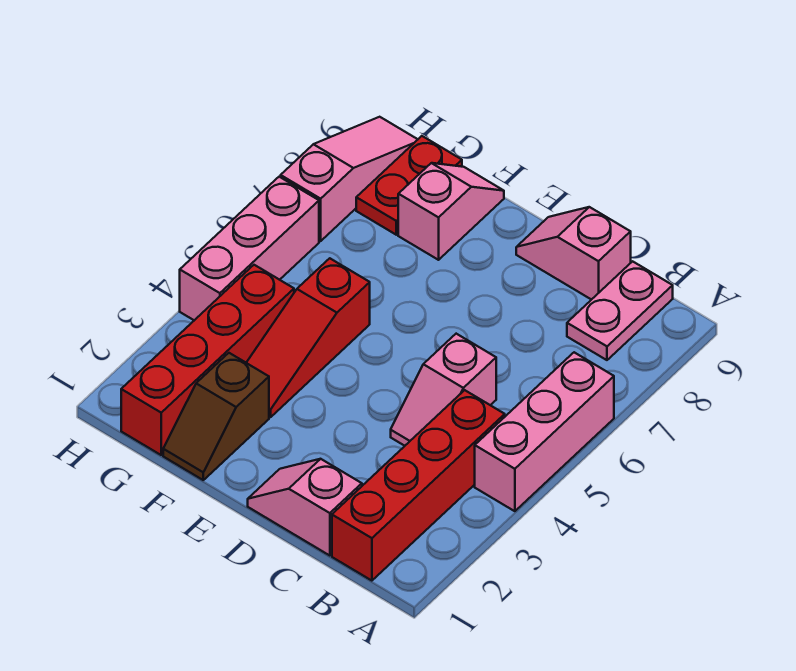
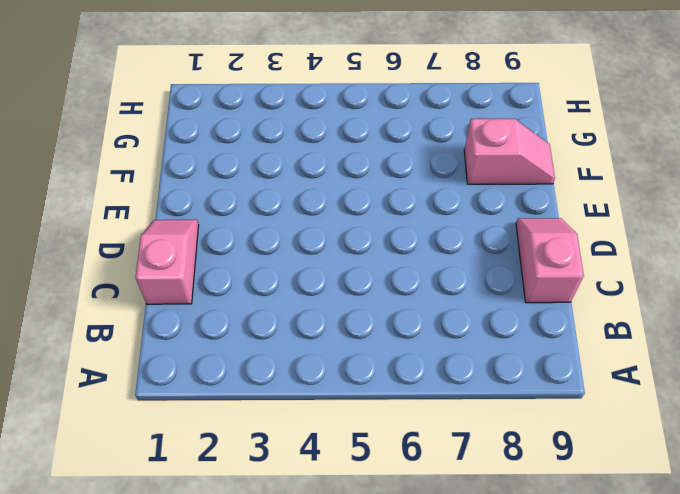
none -> pink brick A4:A6 level 1
none -> red brick B1:B4 level 1
none -> pink plate B8:B9 level 1

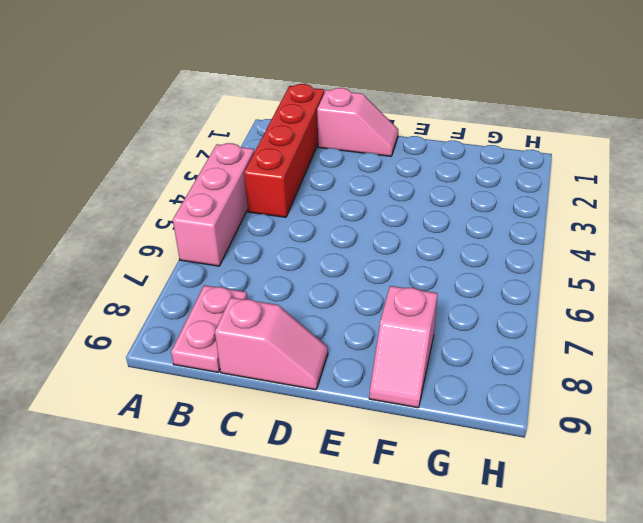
none -> pink slope C4:C5 level 1 top 5
none -> brown slope F1:F2 level 1 top 2
none -> red slope F3:F5 level 1 top 5

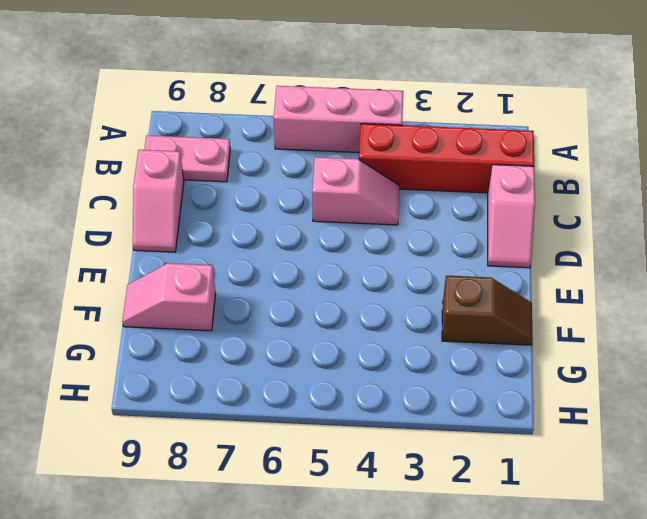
none -> red slope F3:F5 level 1 top 5
none -> red brick G1:G4 level 1
none -> red plate G8:G9 level 1

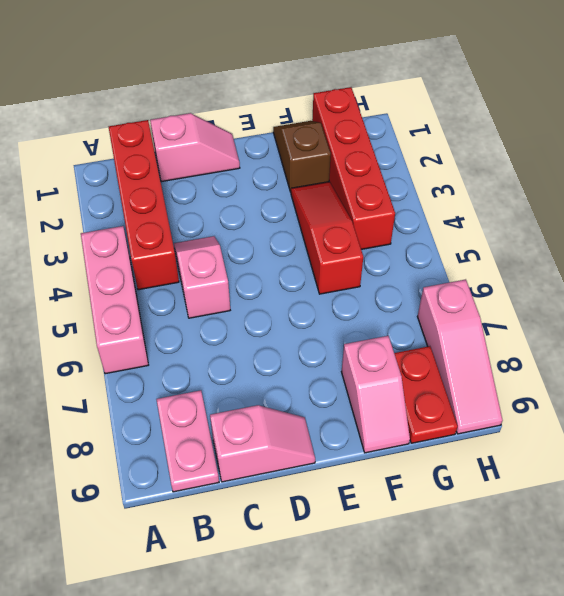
none -> pink brick H4:H6 level 1

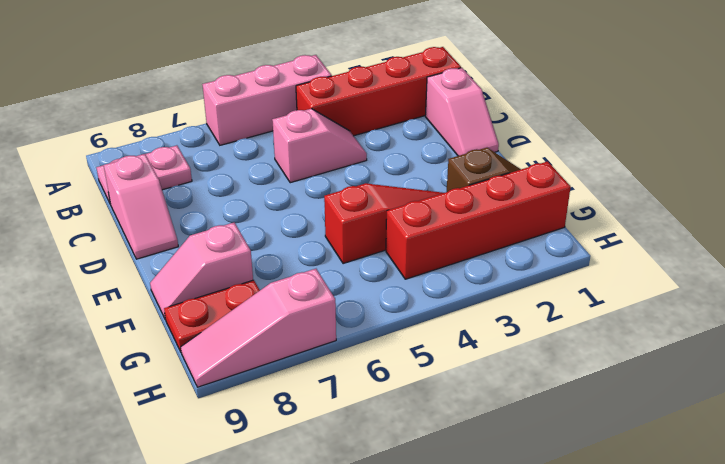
none -> pink brick H4:H6 level 1

